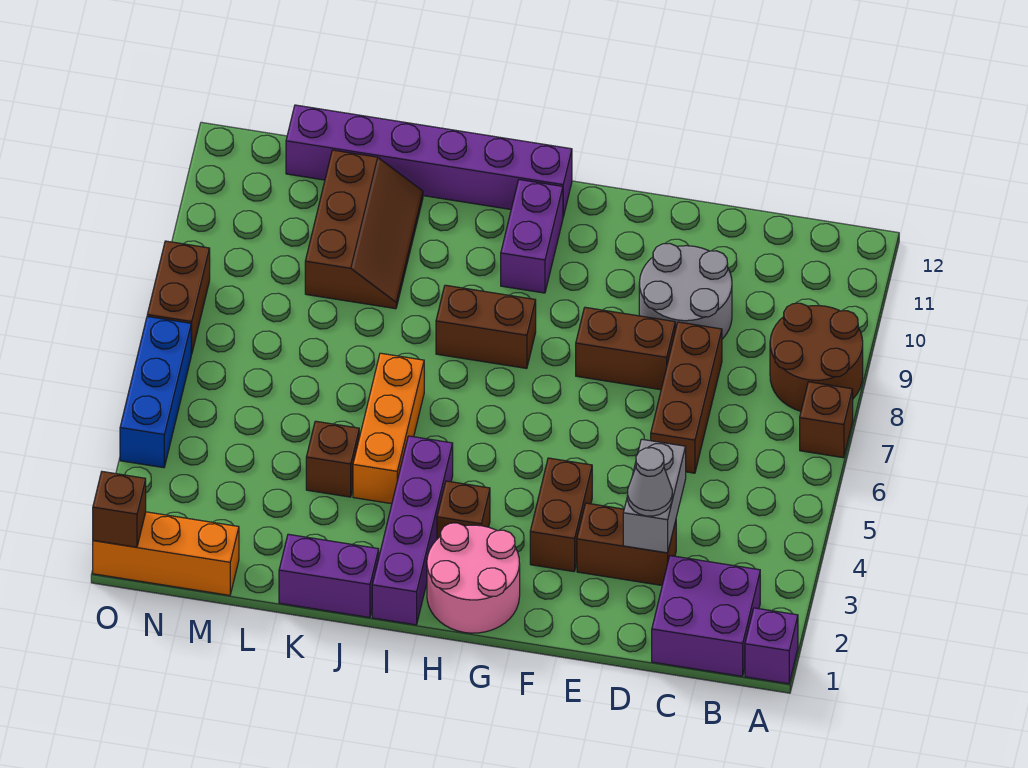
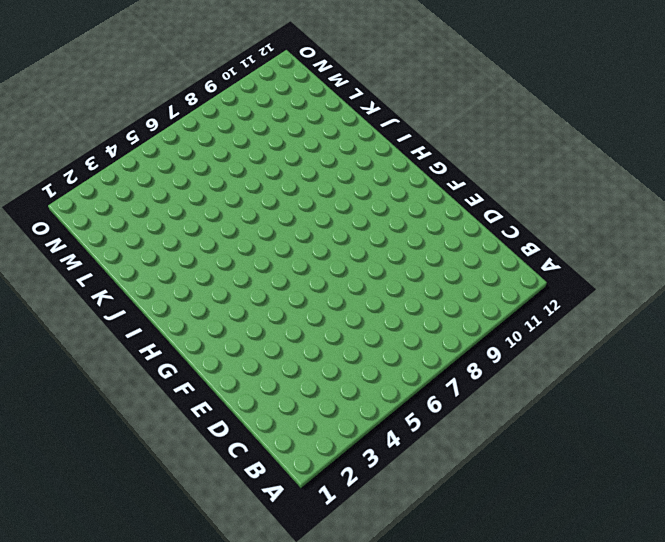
none -> purple brick A1 level 1
none -> brown brick A7 level 1
none -> brown round brick A8:B9 level 1

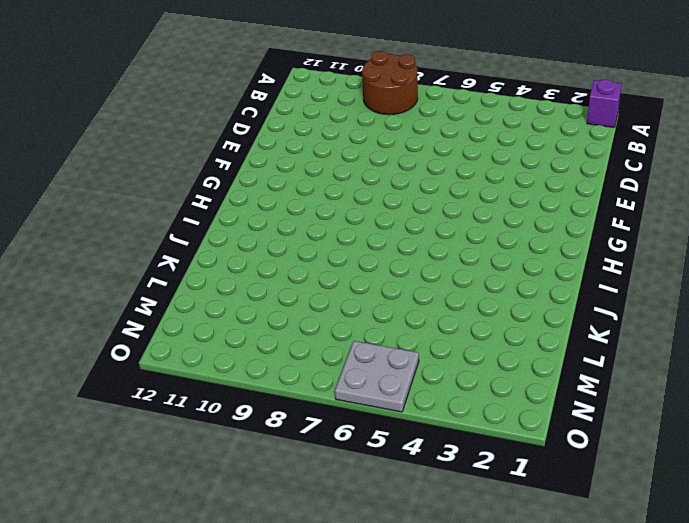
grey plate N5:O6 level 1 -> blue brick O4:O6 level 1
none -> brown brick A7 level 1
none -> purple brick B1:C2 level 1
none -> brown brick D3:E3 level 1

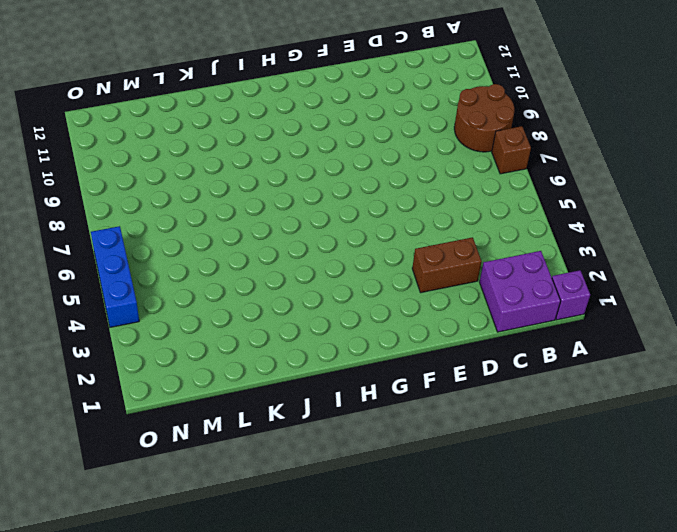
none -> brown brick D6:D8 level 1
none -> grey round brick D9:E10 level 1
none -> brown brick E8:F8 level 1

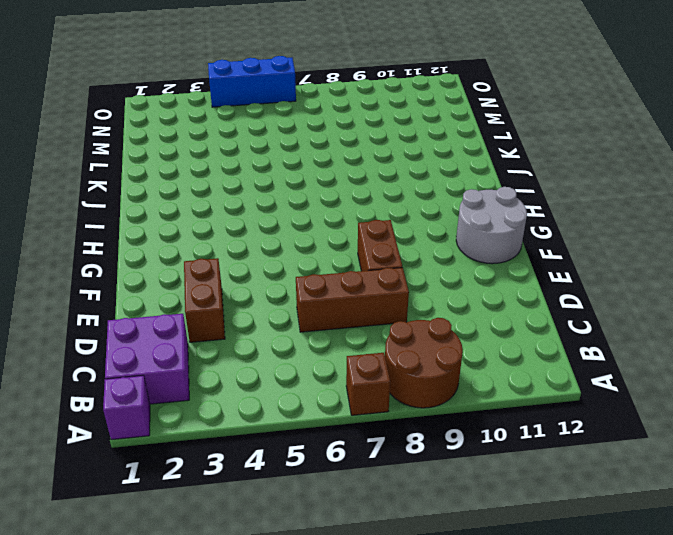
grey round brick F11:G12 level 1 -> grey round brick D9:E10 level 1
none -> brown brick F3:F4 level 1
none -> pink round brick G1:H2 level 1
none -> brown brick H3 level 1

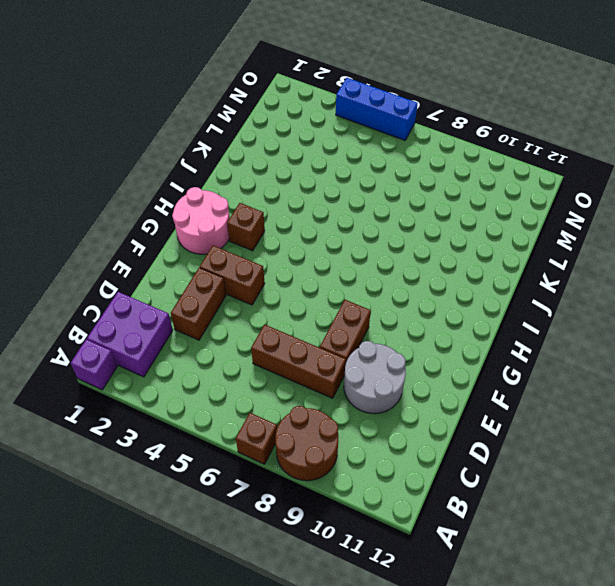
none -> brown brick H8:I8 level 1
none -> purple brick H10:H11 level 1
none -> purple brick H12:M12 level 1

